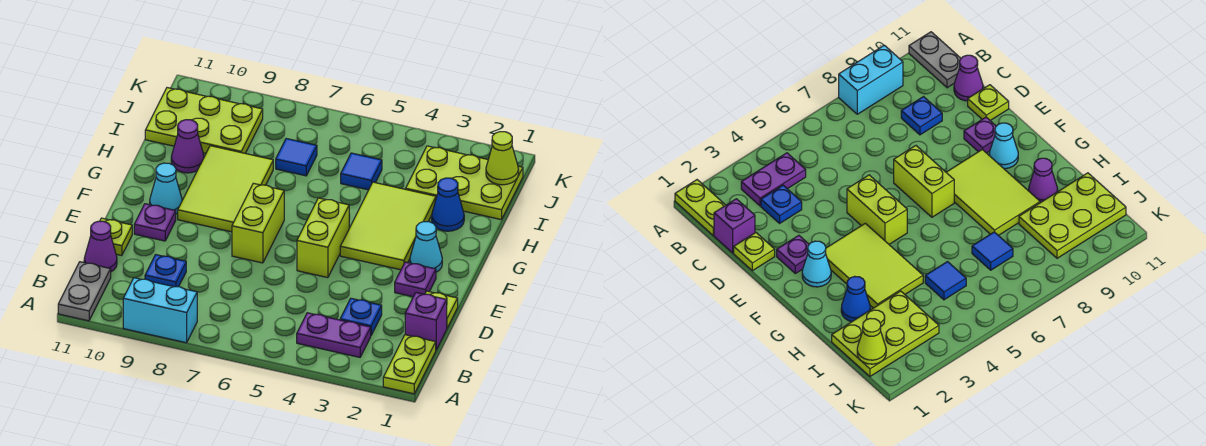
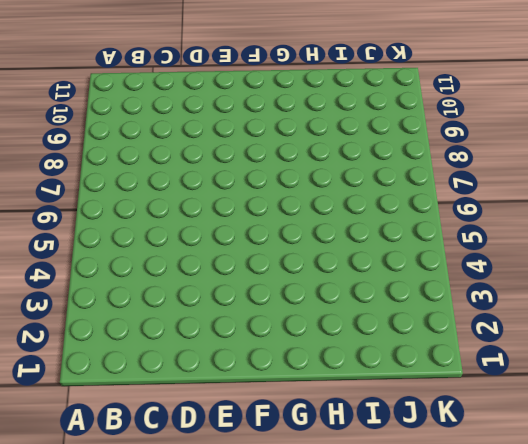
none -> lime plate A1:B1 level 1
none -> cyan brick A8:A9 level 1
none -> grey plate A11:B11 level 1

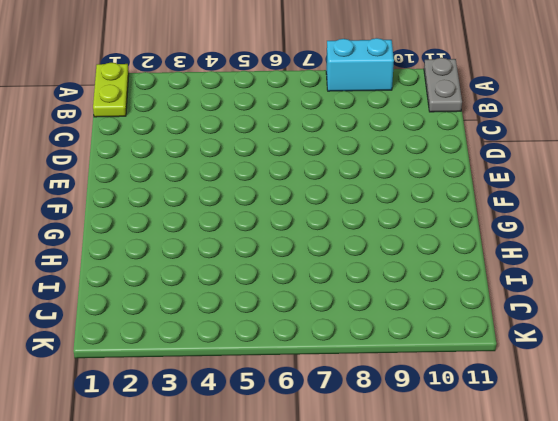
none -> purple plate B3:B4 level 1
none -> purple brick C1 level 1
none -> blue plate C3 level 1

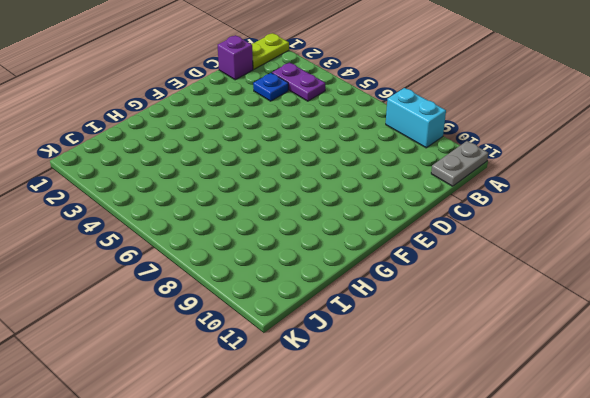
none -> blue plate C9 level 1
none -> purple cone C11 level 1
none -> lime plate D1 level 1

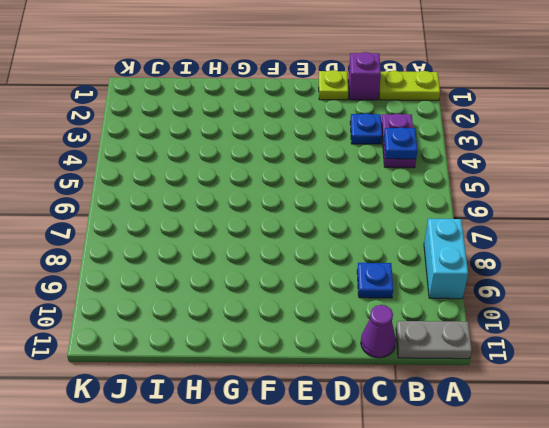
blue plate B4 level 2 -> none
none -> lime plate D11 level 1
none -> purple plate E2 level 1
none -> lime brick E5:F5 level 1

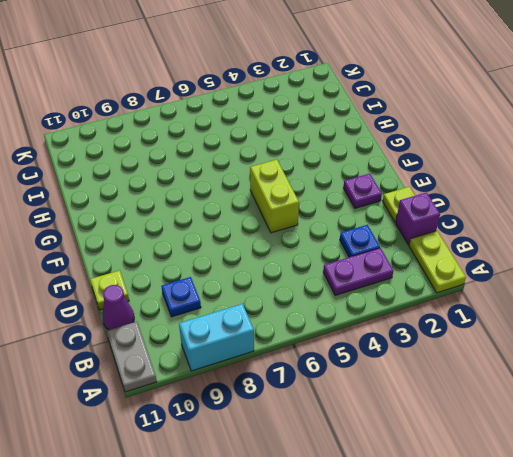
none -> lime brick E7:F7 level 1
none -> purple plate E10 level 1
none -> cyan cone F2 level 1

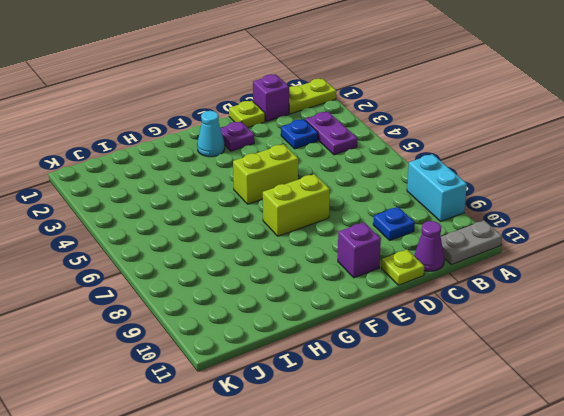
purple brick E10 level 1 -> purple plate E10 level 1
none -> lime tile F3:H4 level 1
none -> lime tile F8:H9 level 1
none -> cyan cone F10 level 1

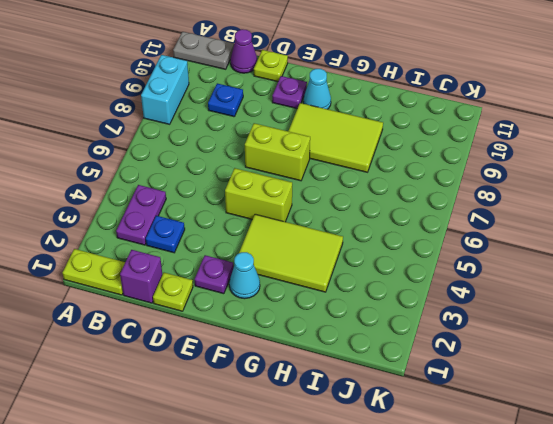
none -> blue cone H2 level 1
none -> purple cone H10 level 1
none -> lime plate I1:J3 level 1

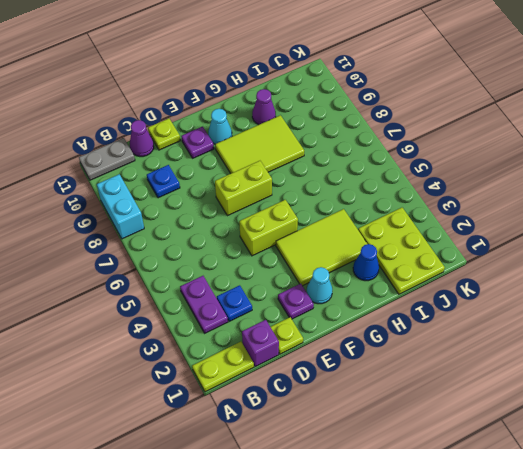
none -> blue tile I5 level 1
none -> blue tile I7 level 1
none -> lime plate I9:J11 level 1

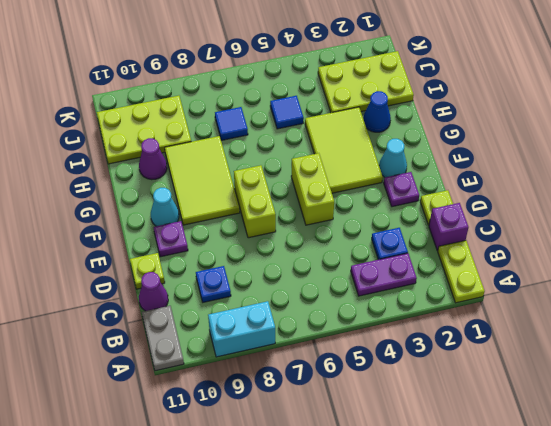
none -> lime cone J1 level 2

